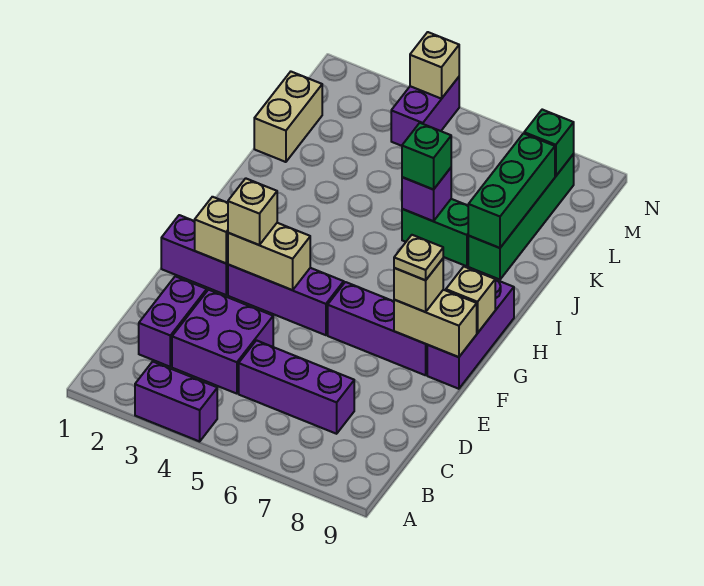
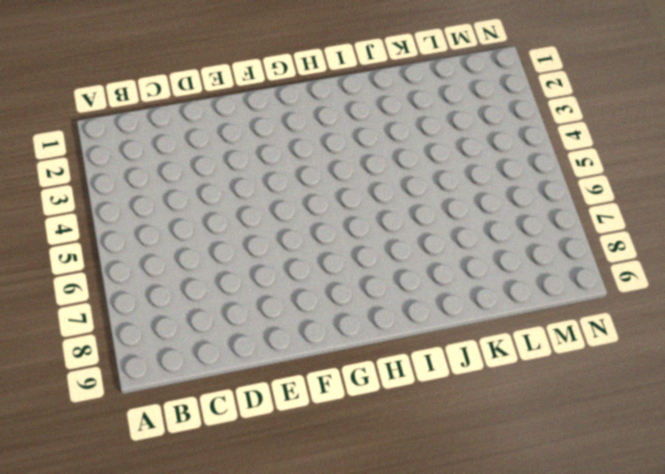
none -> purple brick A3:A4 level 1
none -> purple brick C2:D2 level 1
none -> purple brick C3:D4 level 1

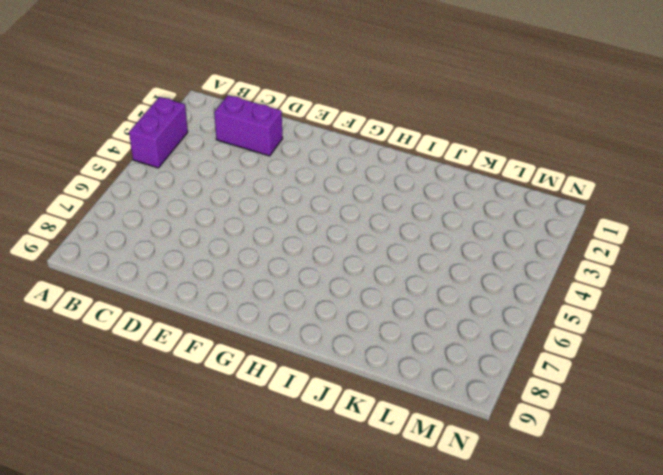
none -> purple brick C3:D4 level 1
none -> purple brick C5:C7 level 1
none -> purple brick F1:F2 level 1

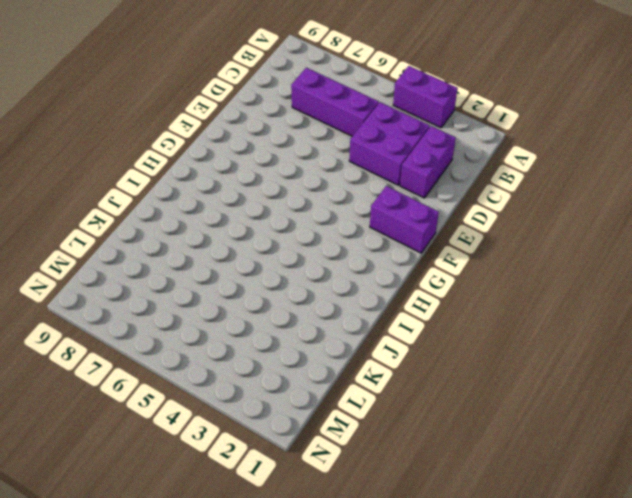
none -> purple brick F3:F5 level 1
none -> purple brick F6:F8 level 1
none -> purple brick F9:H9 level 1

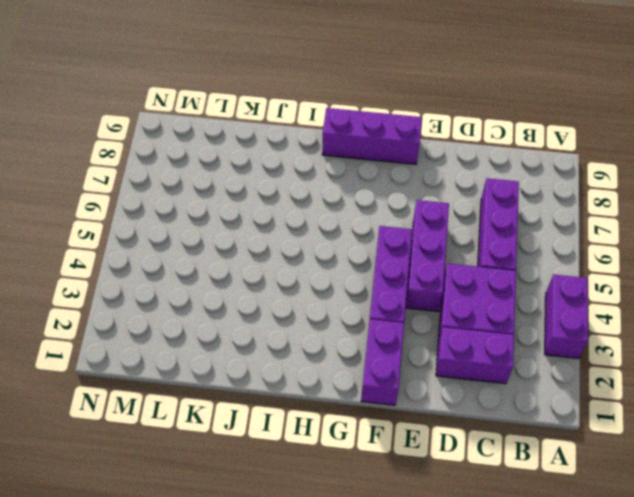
purple brick E4:E6 level 1 -> purple brick F6:F8 level 1
none -> green brick J6:J7 level 1
none -> green brick J8:M8 level 1
none -> tan brick K1:L1 level 1

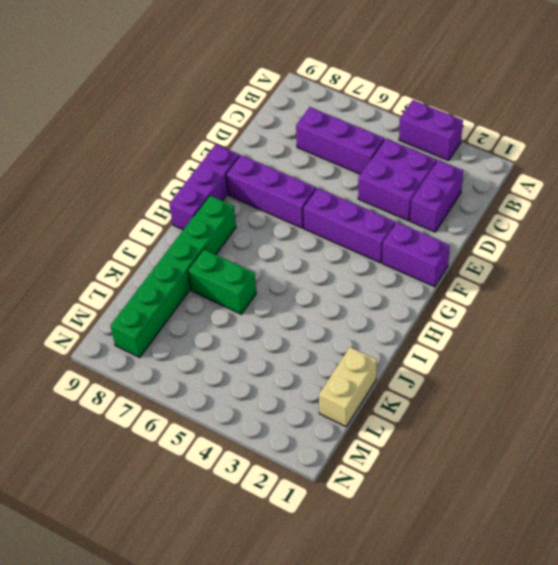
green brick H8:M8 level 1 -> green brick J8:M8 level 1
none -> purple brick M4:N4 level 1
none -> tan brick F2 level 2
none -> tan brick F3:F4 level 2

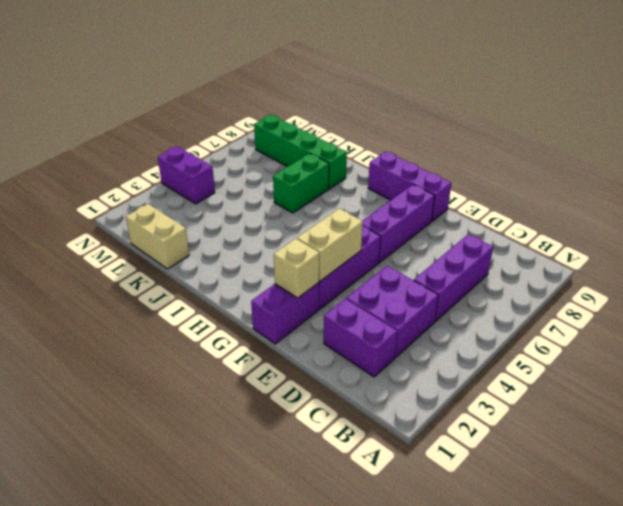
none -> purple brick A3:A4 level 1
none -> tan brick F8:F9 level 2
none -> tan brick G9 level 2

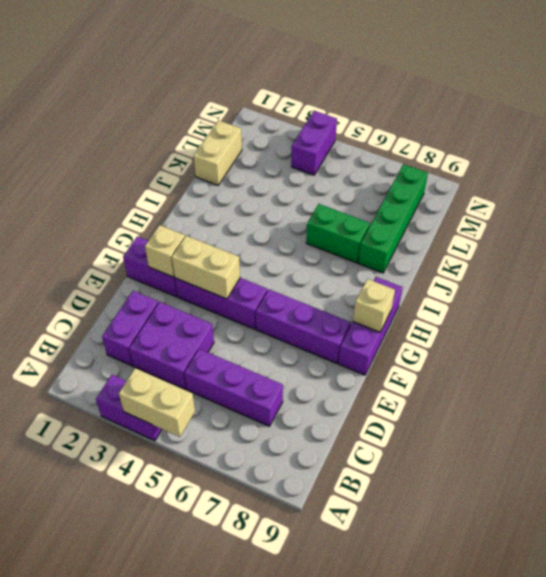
tan brick A4:A5 level 2 -> tan brick F8:F9 level 2
none -> purple brick J6 level 2
none -> green brick J8:L8 level 2
none -> green brick M8 level 2

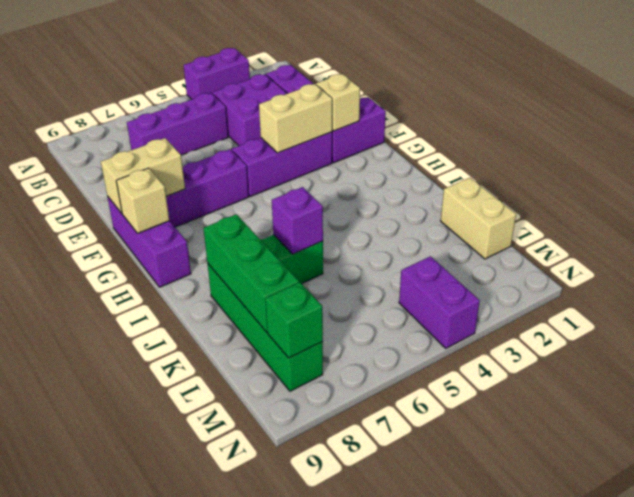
none -> tan brick N4 level 2
none -> tan brick F3 level 3
none -> tan brick F8 level 3

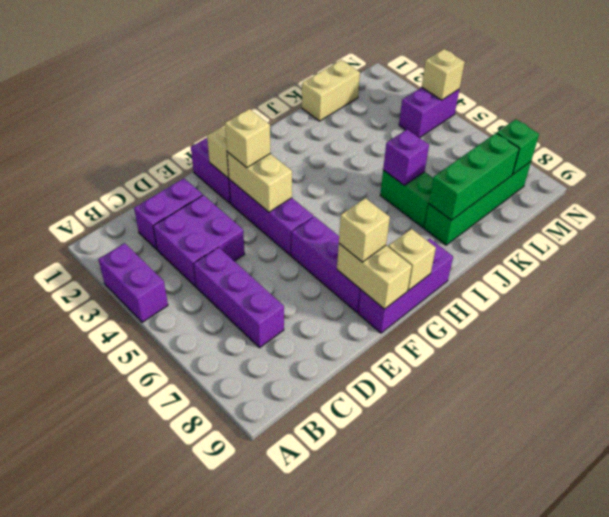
none -> green brick J6 level 3
none -> tan plate F8 level 4

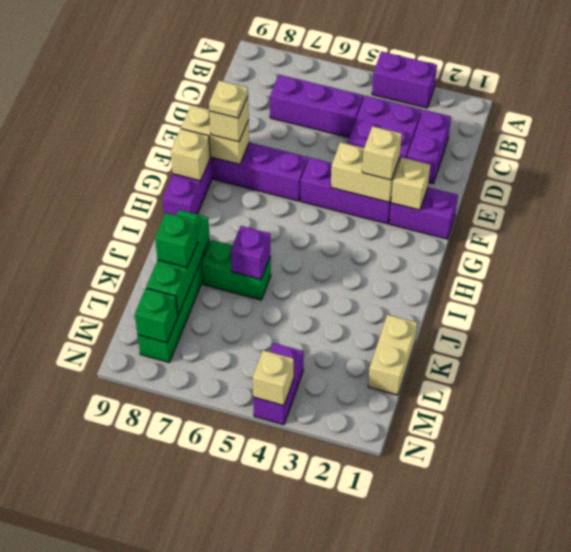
green brick K8 level 3 -> green brick J6 level 3

